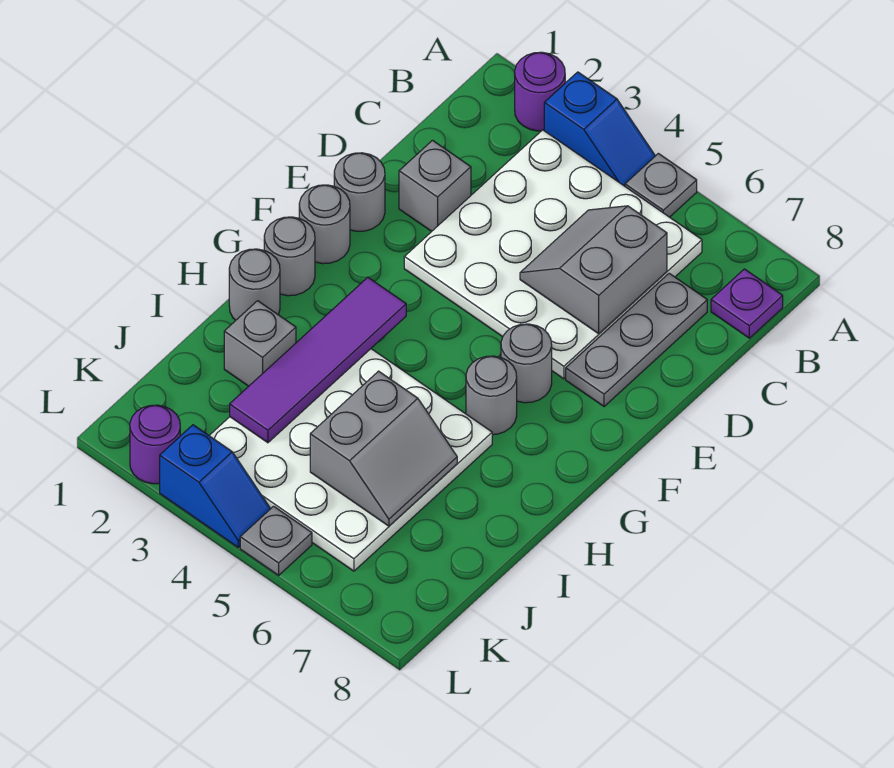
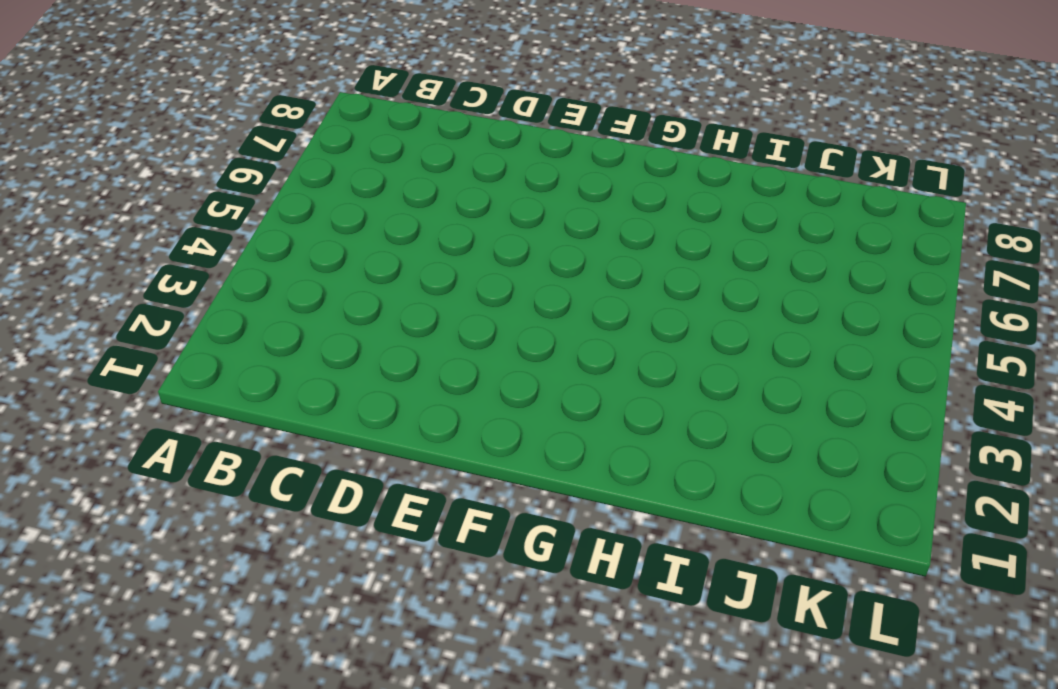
none -> purple round brick A2 level 1
none -> blue slope A3:A4 level 1 top 3
none -> grey plate A5 level 1

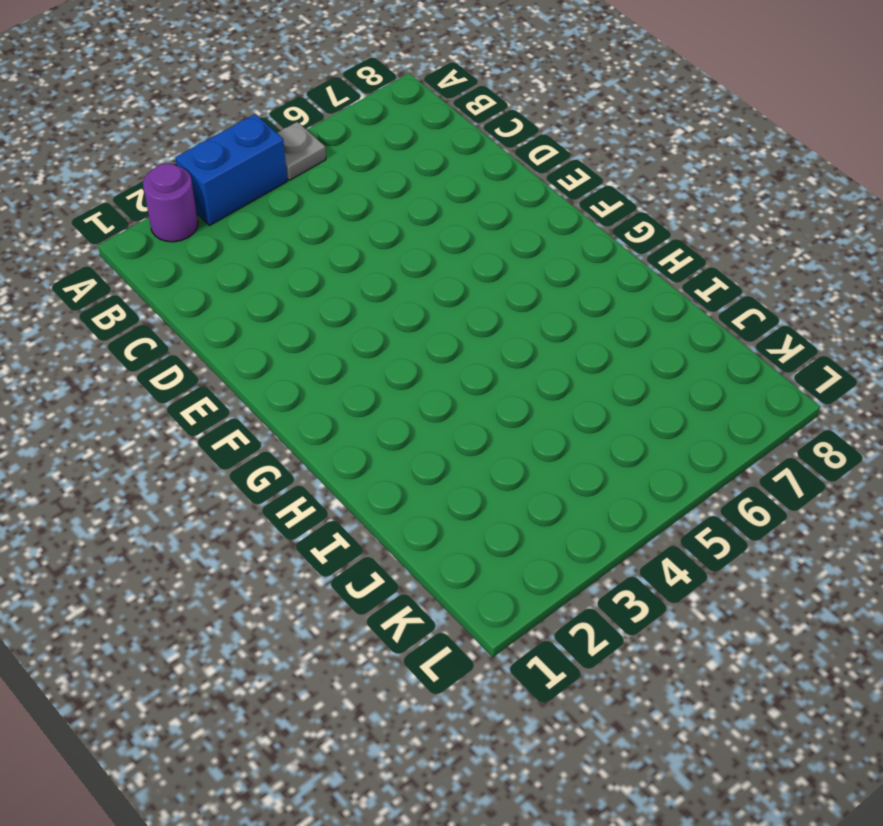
blue brick A3:A4 level 1 -> blue slope A3:A4 level 1 top 3
none -> white plate B3:E6 level 1
none -> purple plate B8 level 1
none -> grey plate C7:E7 level 1

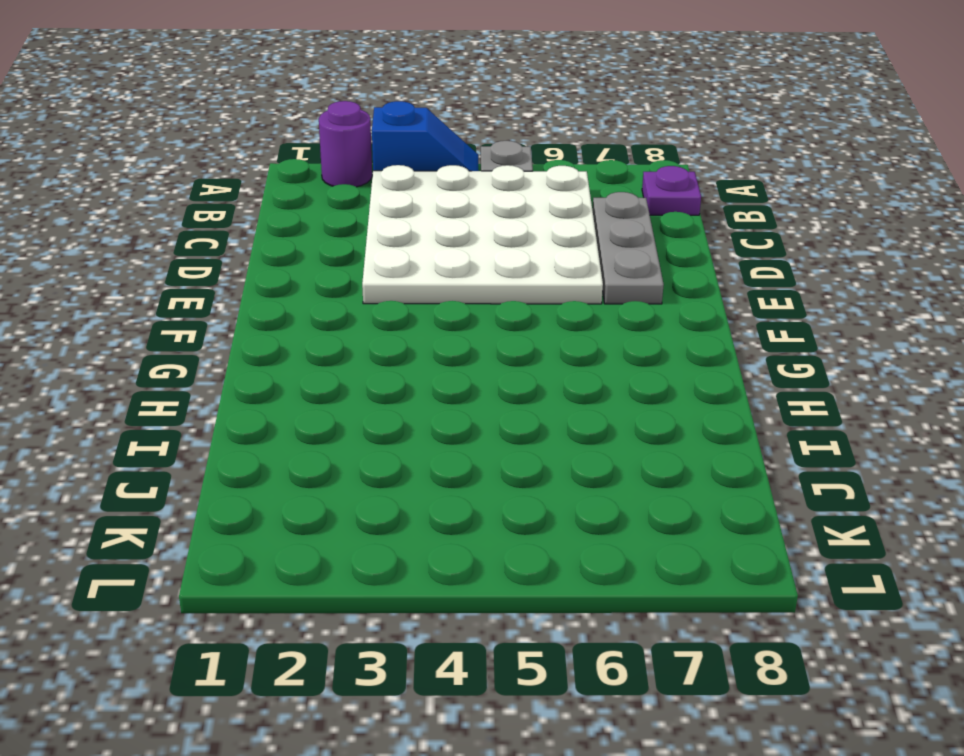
none -> grey brick D2 level 1
none -> grey round brick E1 level 1
none -> grey round brick F1 level 1

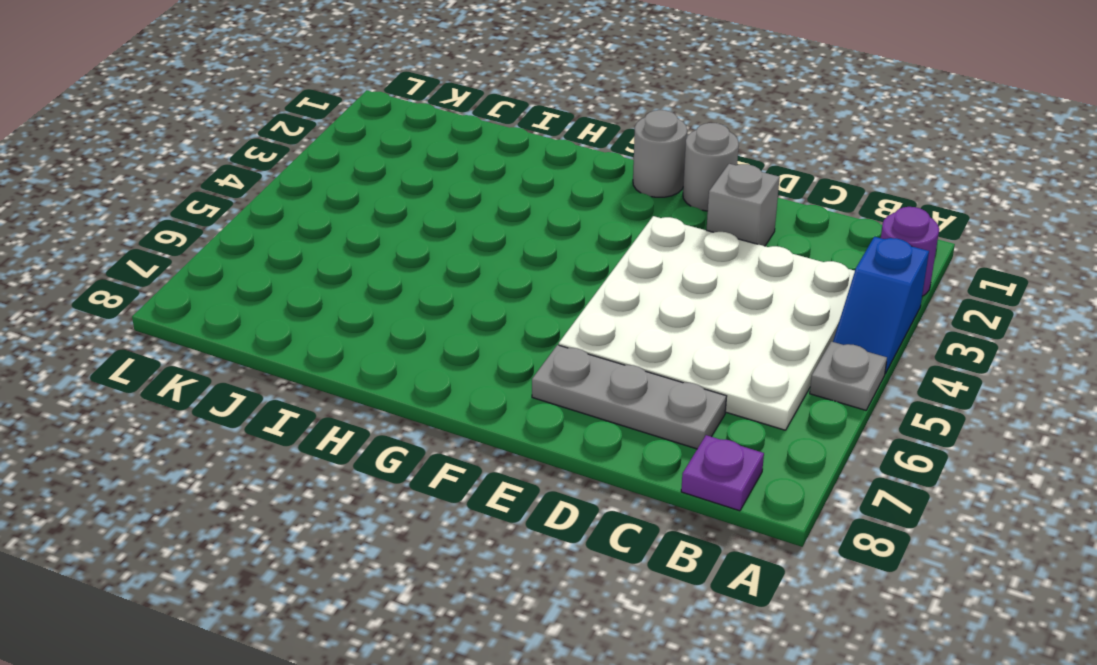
none -> grey round brick F6 level 1
none -> grey round brick G1 level 1
none -> grey round brick G6 level 1

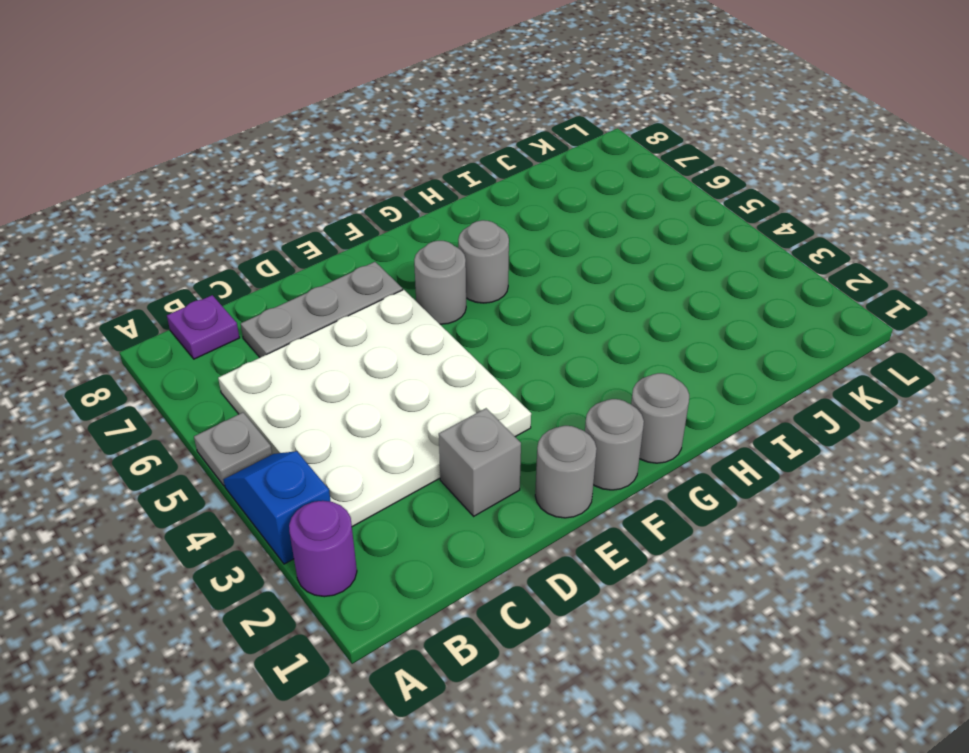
none -> grey round brick H1 level 1
none -> white plate H3:K6 level 1
none -> grey brick I2 level 1

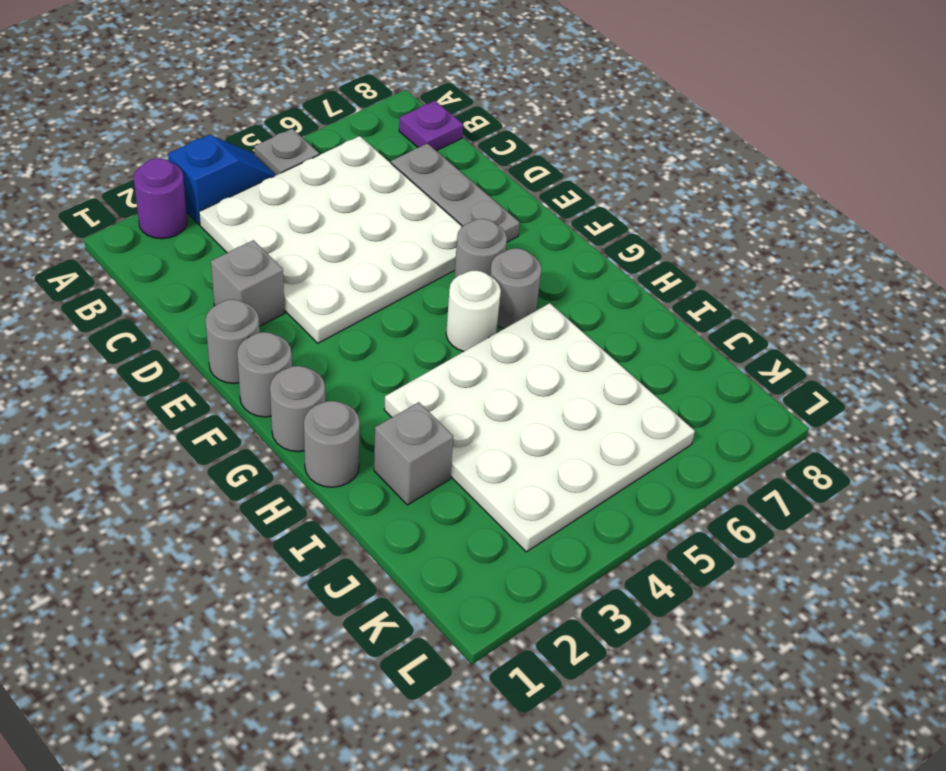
white round brick G5 level 1 -> none
none -> purple round brick L2 level 1
none -> blue slope L3:L4 level 1 top 3
none -> grey plate L5 level 1

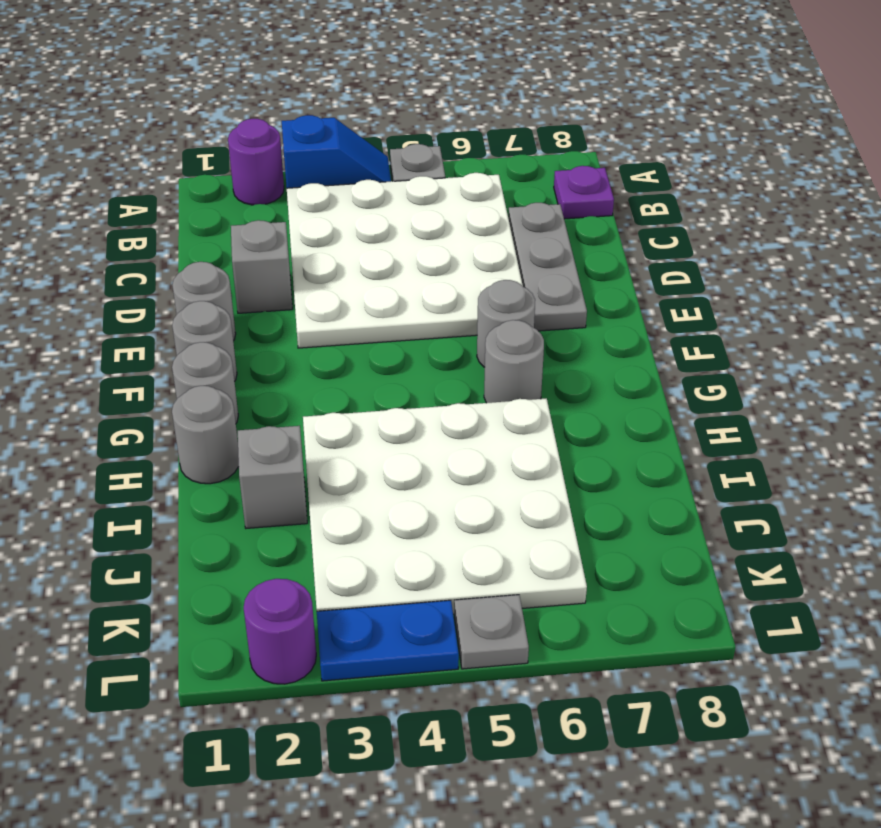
blue plate L3:L4 level 1 -> blue slope L3:L4 level 1 top 3
none -> grey slope C5:D6 level 2 top 6
none -> purple tile G3:J3 level 2
none -> grey slope I5:J6 level 2 top 5

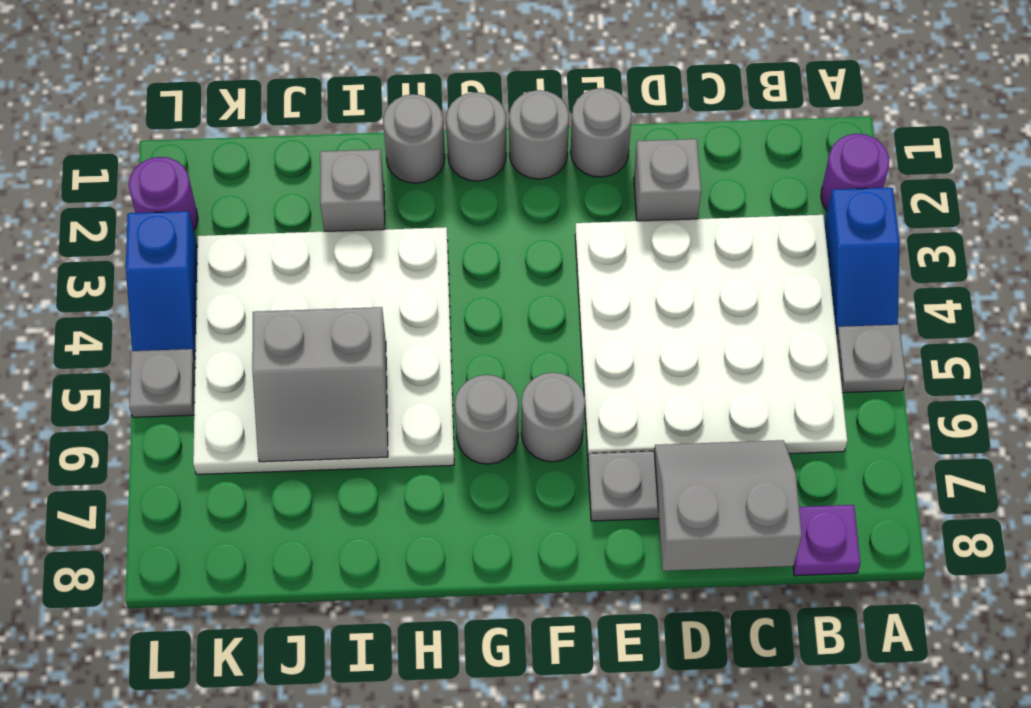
grey slope C7:D8 level 2 top 8 -> grey slope C5:D6 level 2 top 6
none -> purple tile G3:J3 level 2

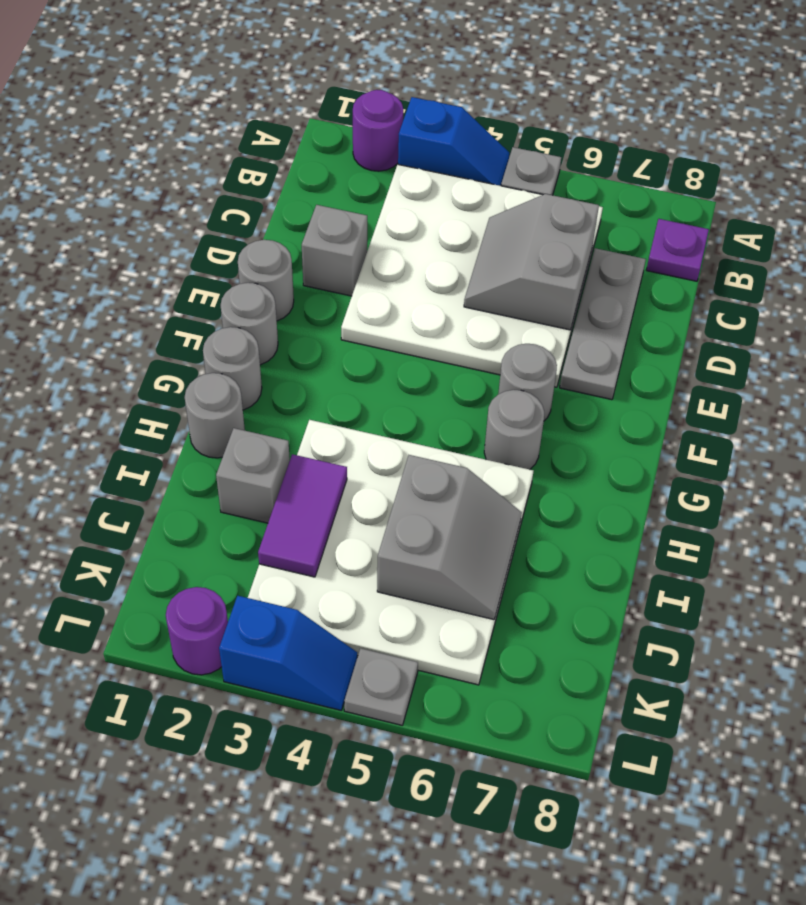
purple tile I3:J3 level 2 -> purple tile G3:J3 level 2

